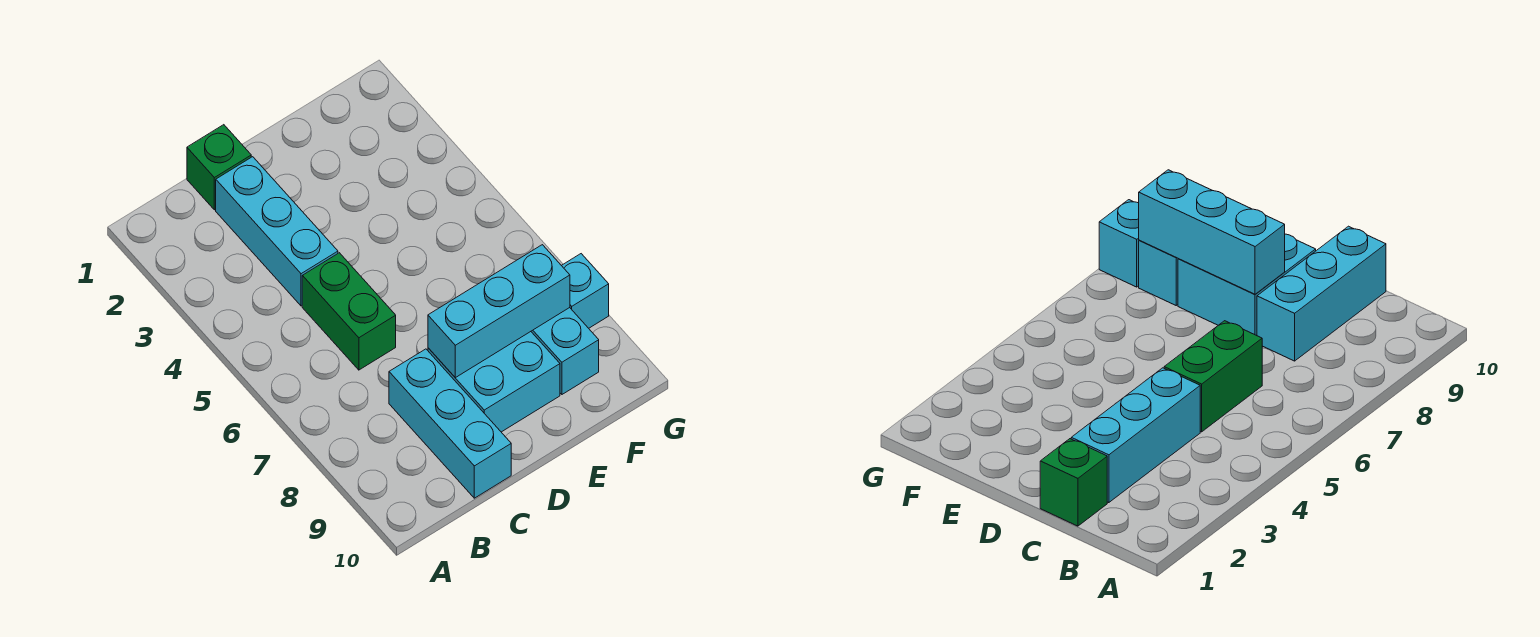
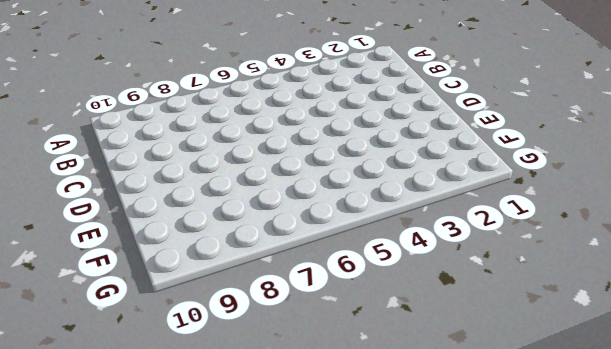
none -> green brick C1 level 1
none -> cyan brick C2:C4 level 1

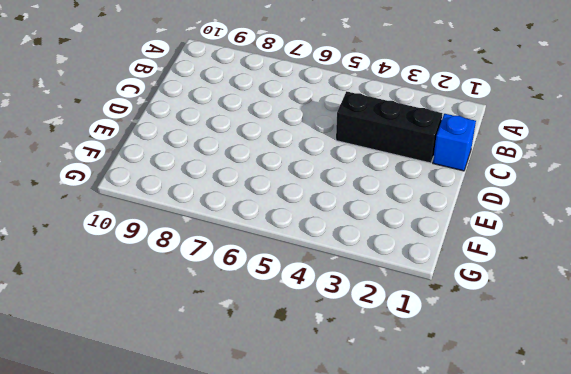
blue brick C1 level 1 -> green brick C1 level 1
black brick C2:C4 level 1 -> cyan brick C2:C4 level 1
none -> green brick C5:C6 level 1
none -> cyan brick C8:C10 level 1

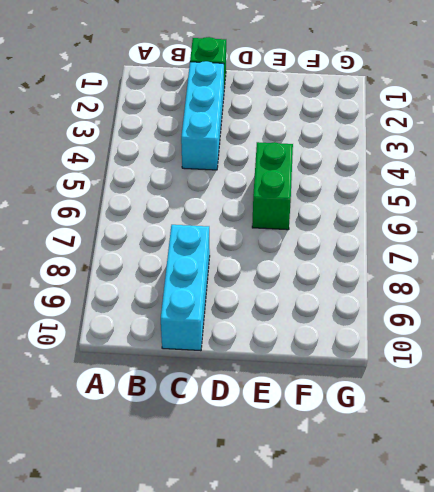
green brick E5:E6 level 1 -> green brick C5:C6 level 1
none -> cyan brick D8:E9 level 1
none -> cyan brick F8:F9 level 1

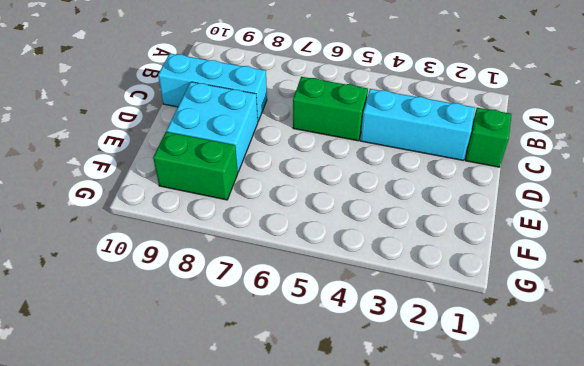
green brick F8:F9 level 1 -> cyan brick F8:F9 level 1
none -> cyan brick G8 level 1
none -> cyan brick D8:F8 level 2

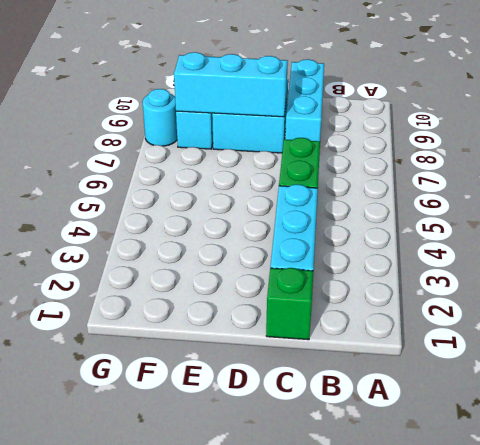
cyan round brick G8 level 1 -> cyan brick G8 level 1

